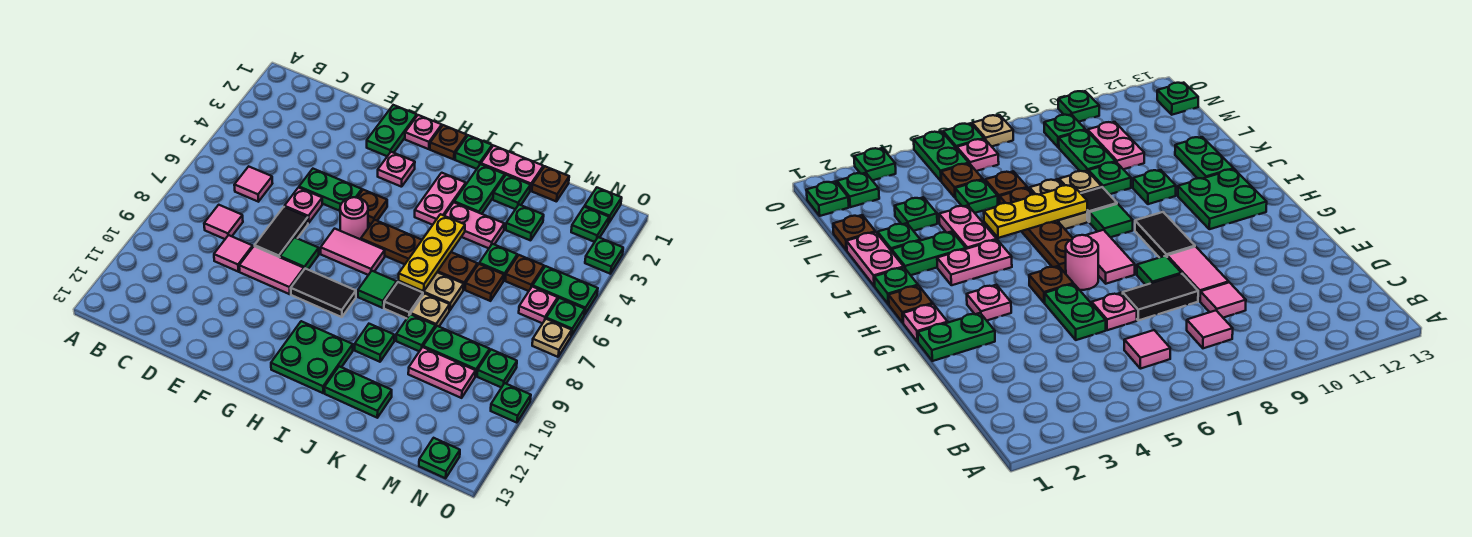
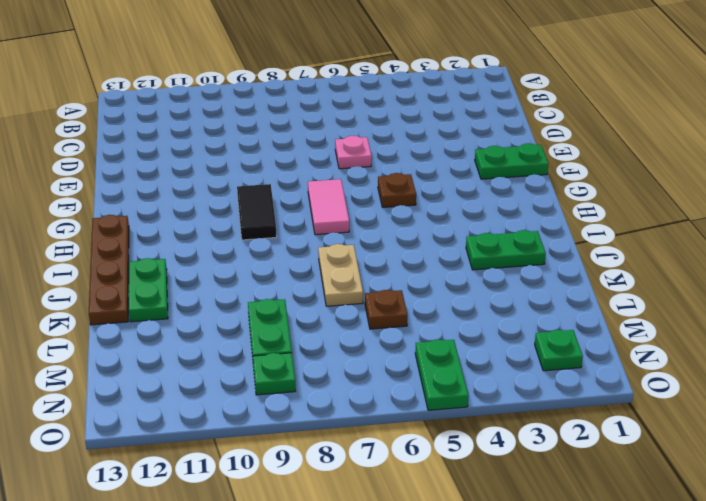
brown plate H13:K13 level 1 -> brown plate H6:K6 level 1
none -> pink tile C6 level 1
none -> pink tile C8 level 1
none -> pink tile D9 level 1
none -> green plate E5:F5 level 1

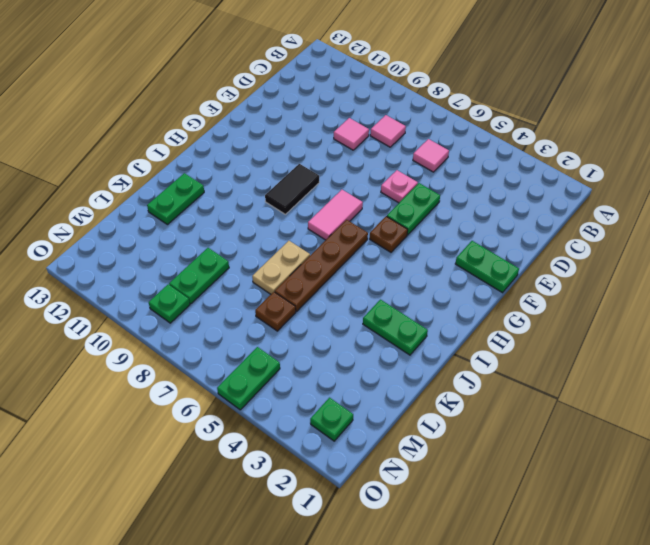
none -> black tile E7:E8 level 1
none -> pink tile E9:F9 level 1
none -> green tile F8 level 1
none -> pink plate G1 level 1

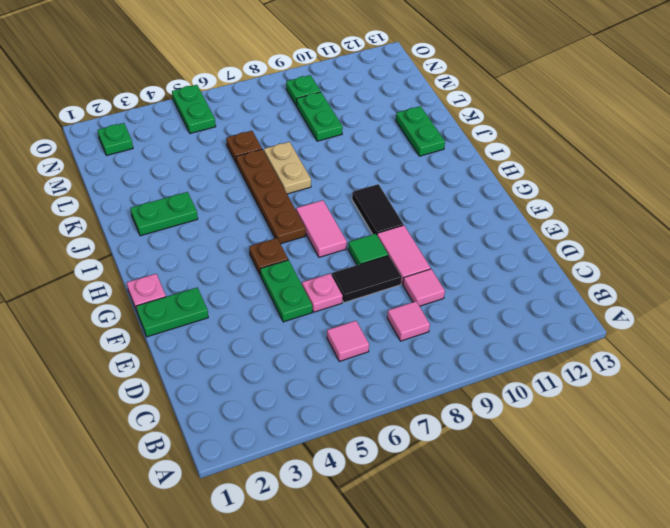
none -> pink plate G3 level 1
none -> pink round brick G6 level 1
none -> brown plate H1 level 1
none -> green plate H11:I12 level 1

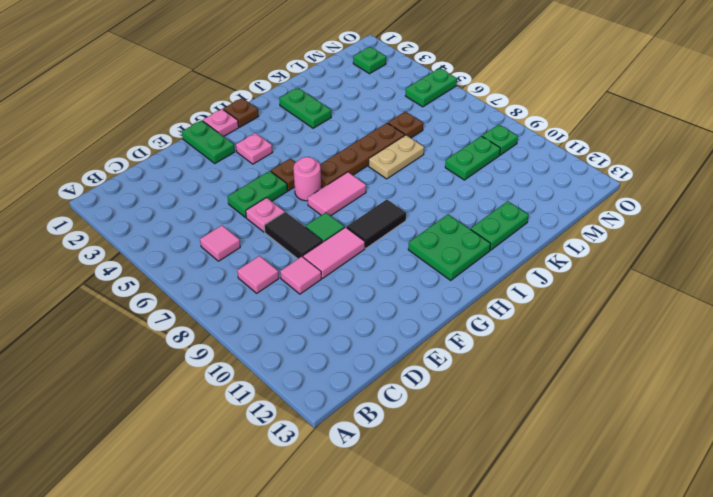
none -> green plate I1 level 1
none -> pink plate I3:I4 level 1
none -> green tile I8 level 1
none -> pink plate J1:K1 level 1

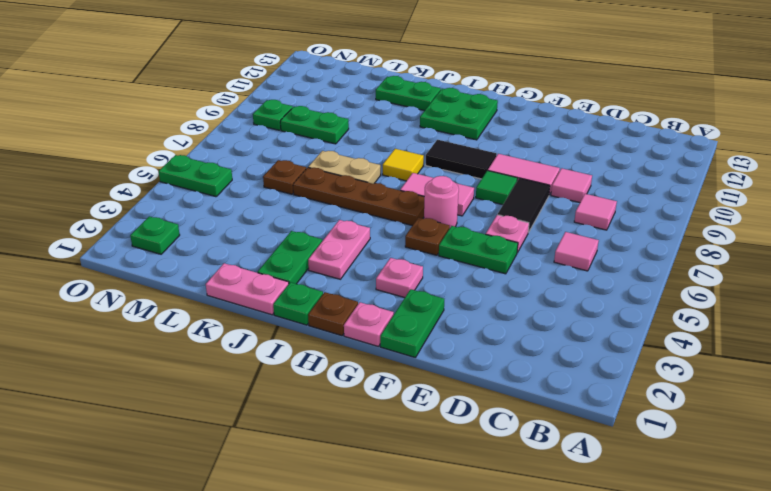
yellow tile I8 level 1 -> green tile I8 level 1
none -> pink plate J4:K4 level 1
none -> black tile J8 level 1
none -> green plate J10 level 1
none -> green plate K2 level 1

